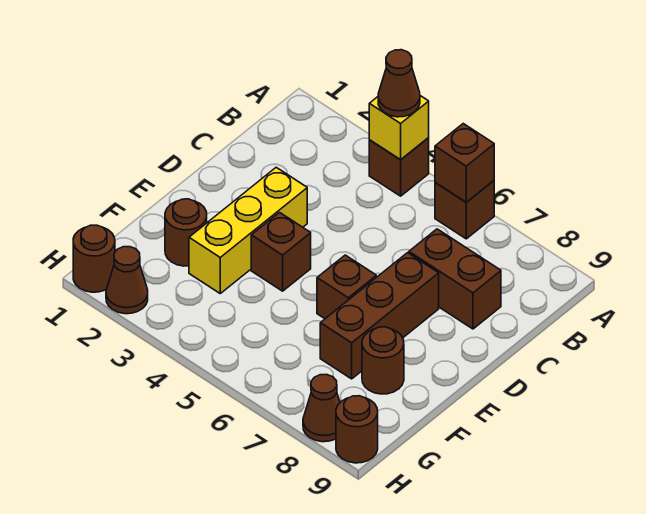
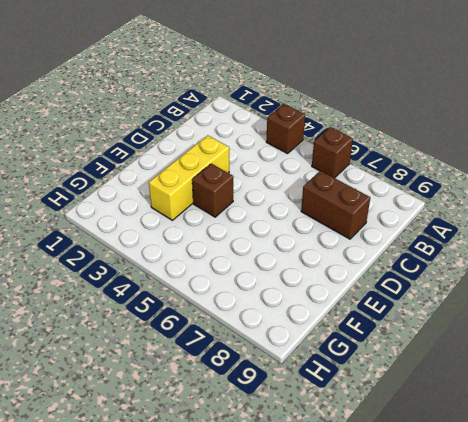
none -> brown brick D7:F7 level 1
none -> brown brick E6 level 1
none -> brown round brick F2 level 1

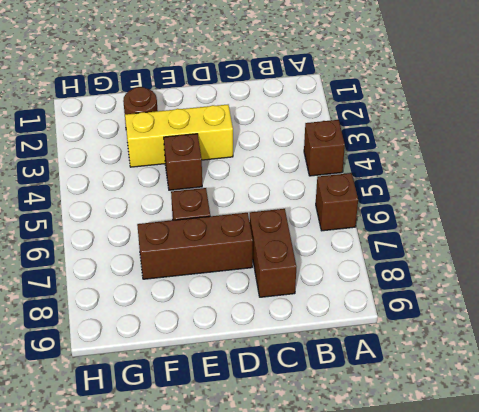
none -> brown round brick F8 level 1
none -> brown round brick H1 level 1
none -> brown cone H2 level 1

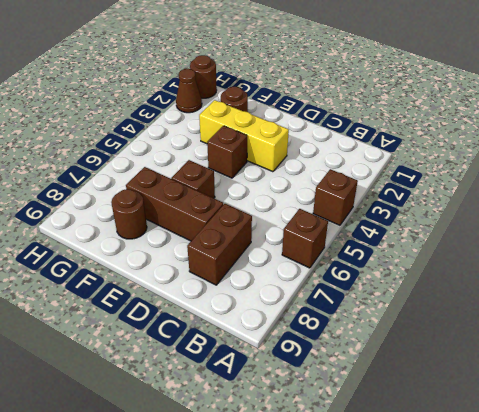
none -> brown cone H8 level 1
none -> brown round brick H9 level 1
none -> yellow brick A4 level 2

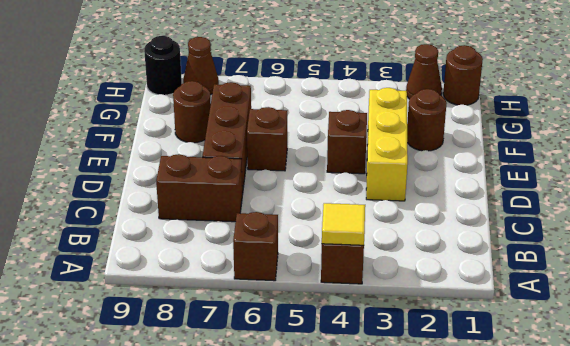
yellow tile A4 level 2 -> yellow brick A4 level 2
black round brick H9 level 1 -> brown round brick H9 level 1
none -> brown brick A6 level 2
none -> brown cone A4 level 3

